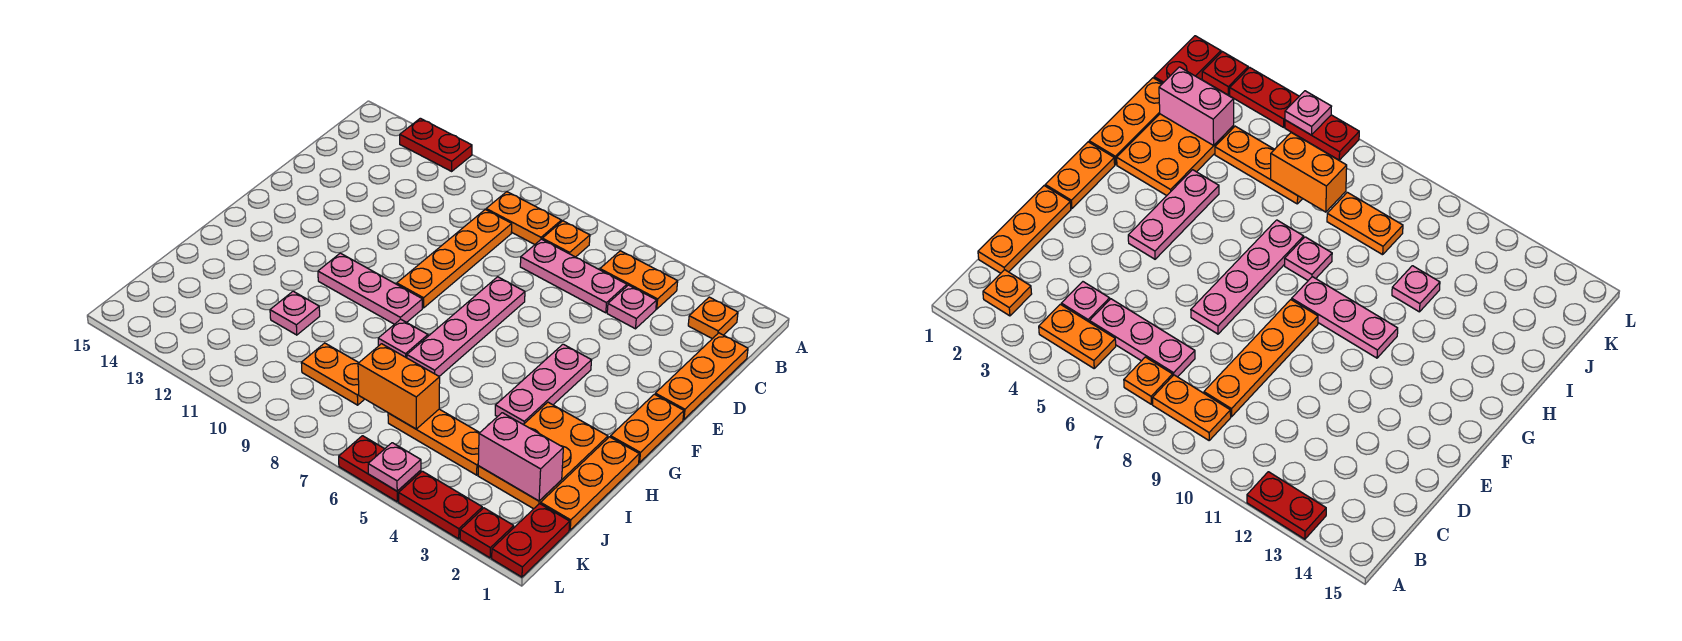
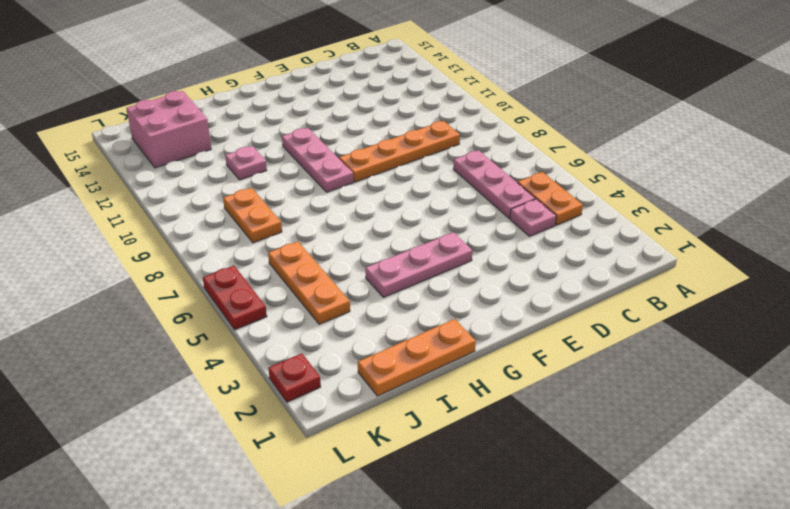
pink brick J13:K14 level 1 -> none
none -> red plate A12:A13 level 1
none -> orange plate B2 level 1
none -> orange plate B7 level 1

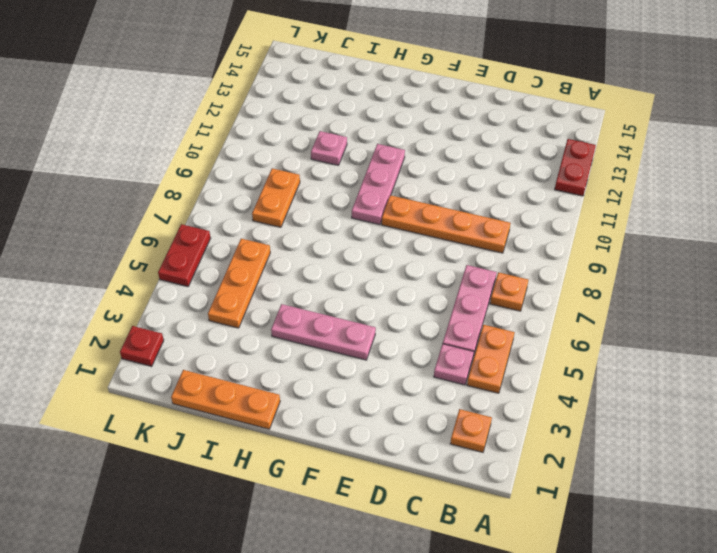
none -> orange plate B8:B9 level 1
none -> orange plate C1:E1 level 1
none -> pink plate E7:H7 level 1

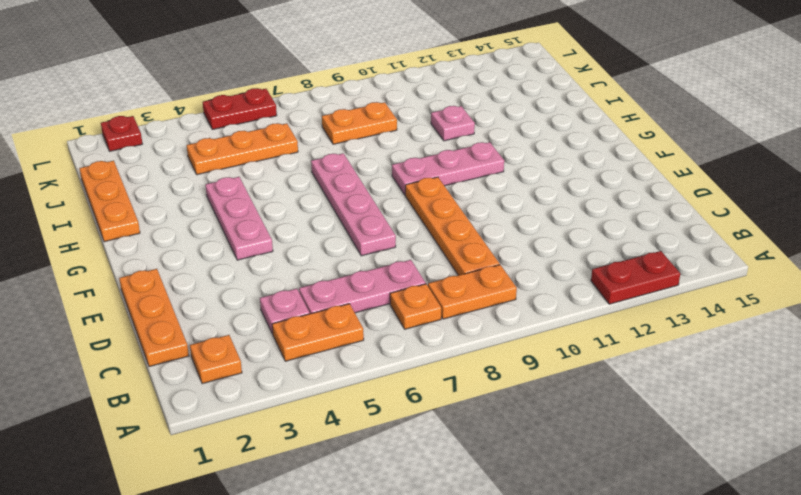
none -> orange plate F1:G1 level 1
none -> orange plate H2:J3 level 1
none -> pink plate H8 level 1

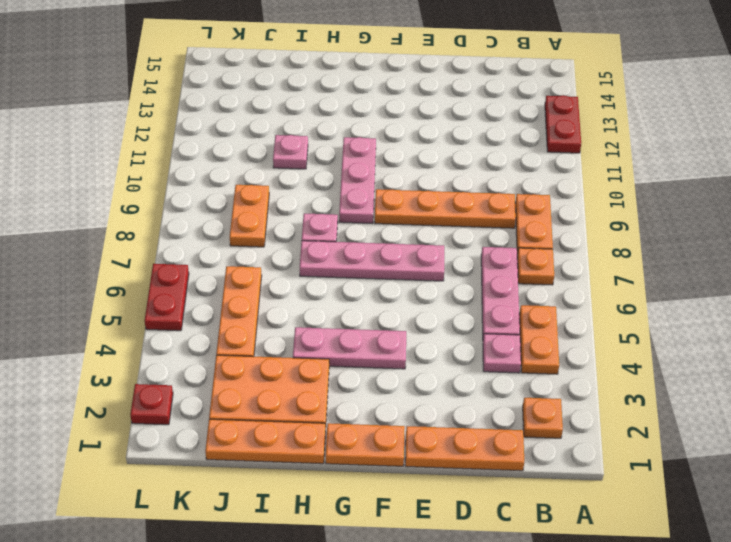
none -> red plate K1:L1 level 1
none -> red plate L3:L4 level 1
none -> pink brick J2:J3 level 2

